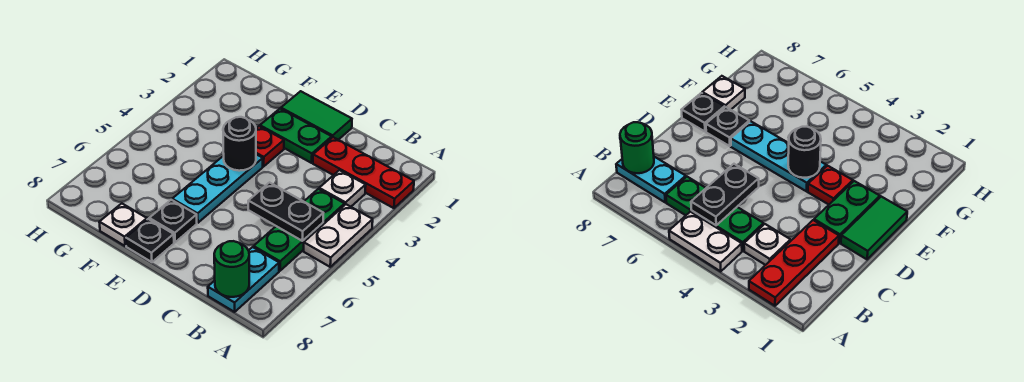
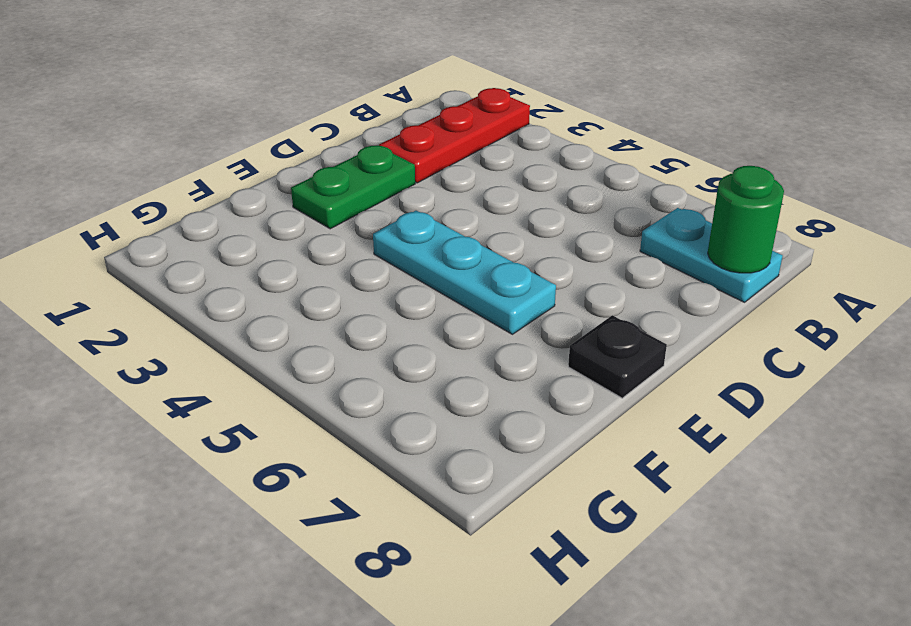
none -> white plate A4:A5 level 1
none -> white plate B3 level 1
none -> green plate B4:B6 level 1

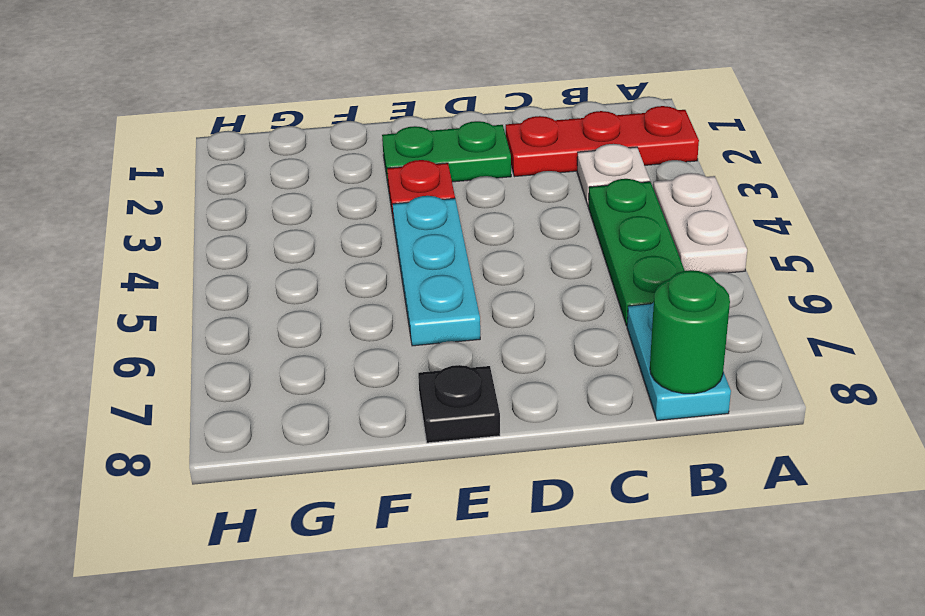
none -> green tile D1:E1 level 1
none -> black plate E7 level 1
none -> white plate F8 level 1

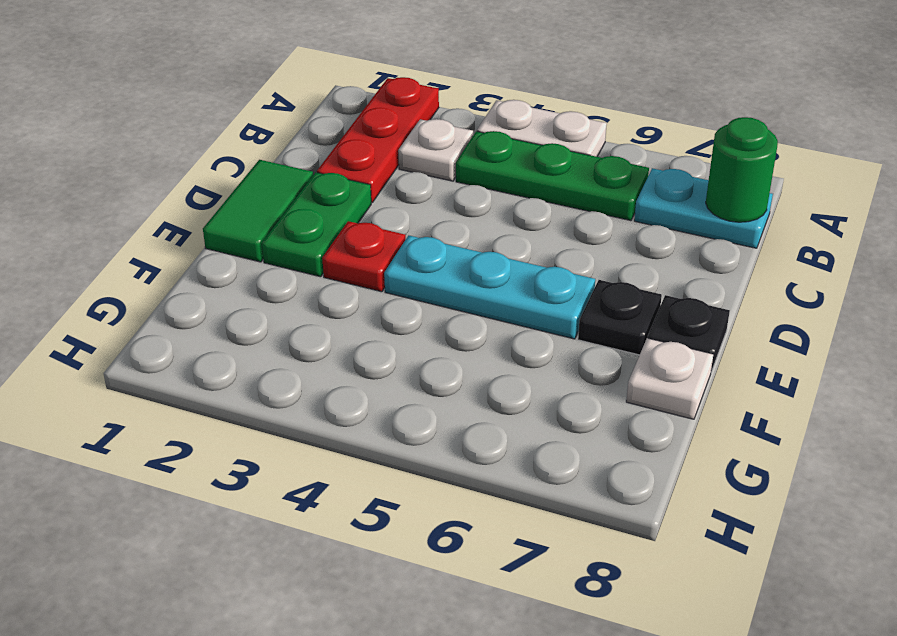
none -> black plate B5:C5 level 2
none -> black round brick E4 level 2

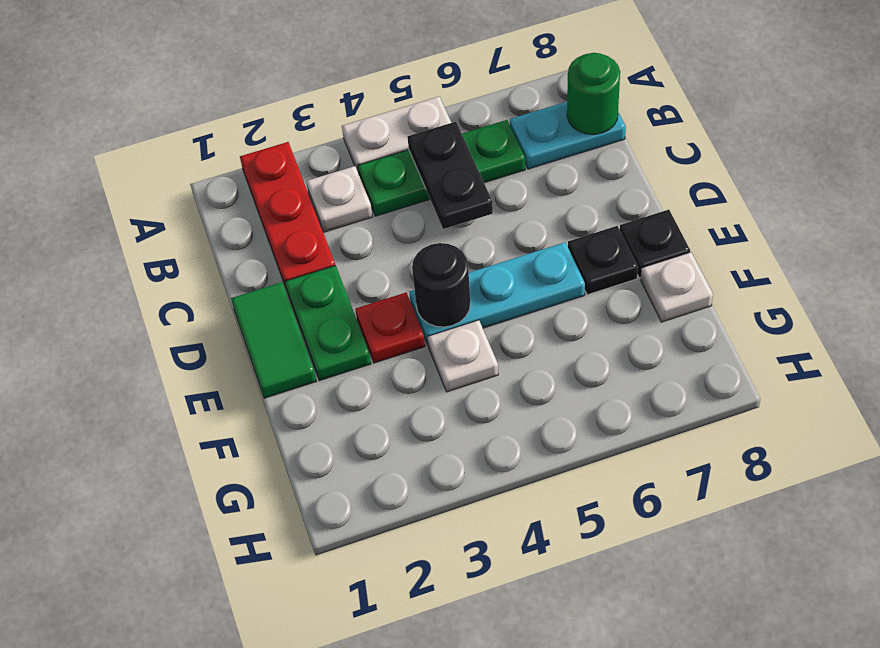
white plate F4 level 1 -> none

